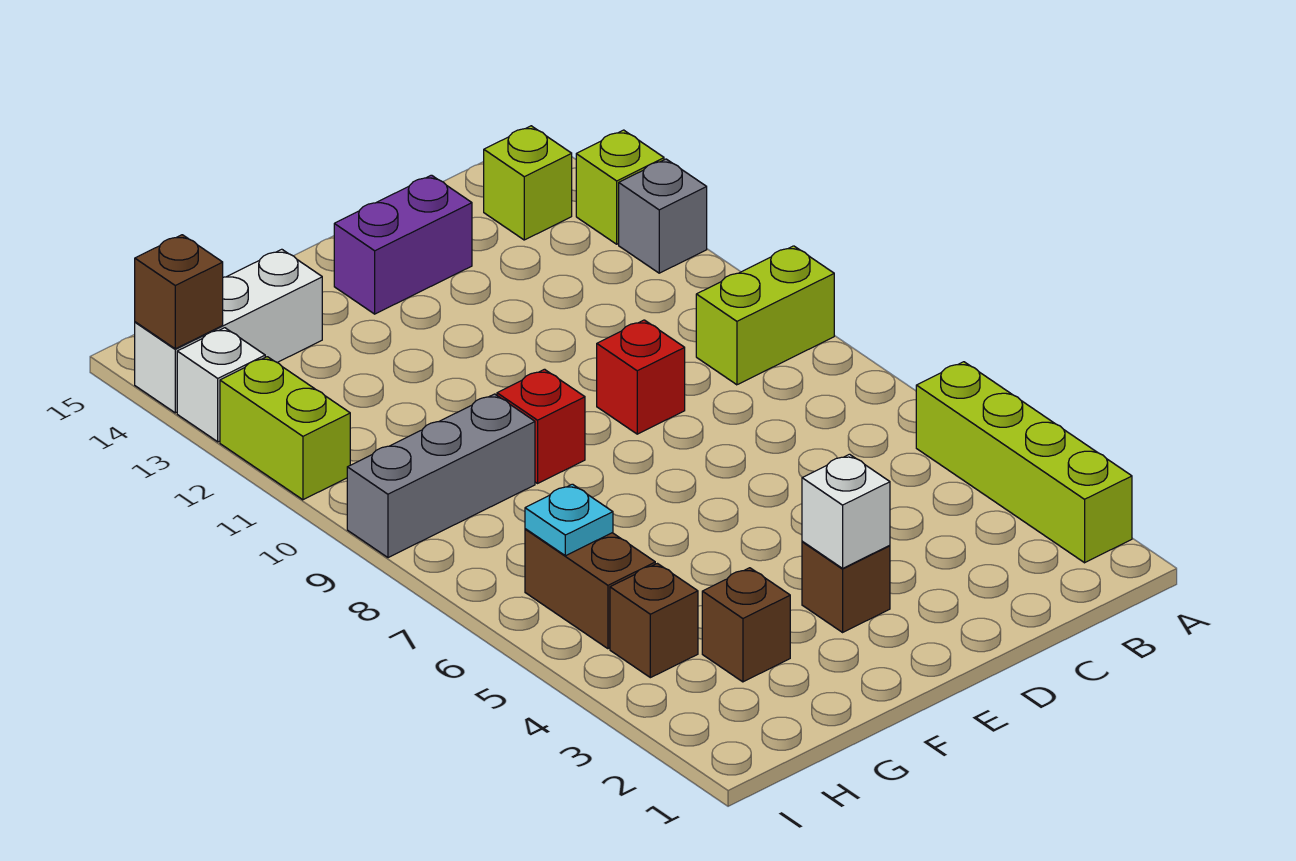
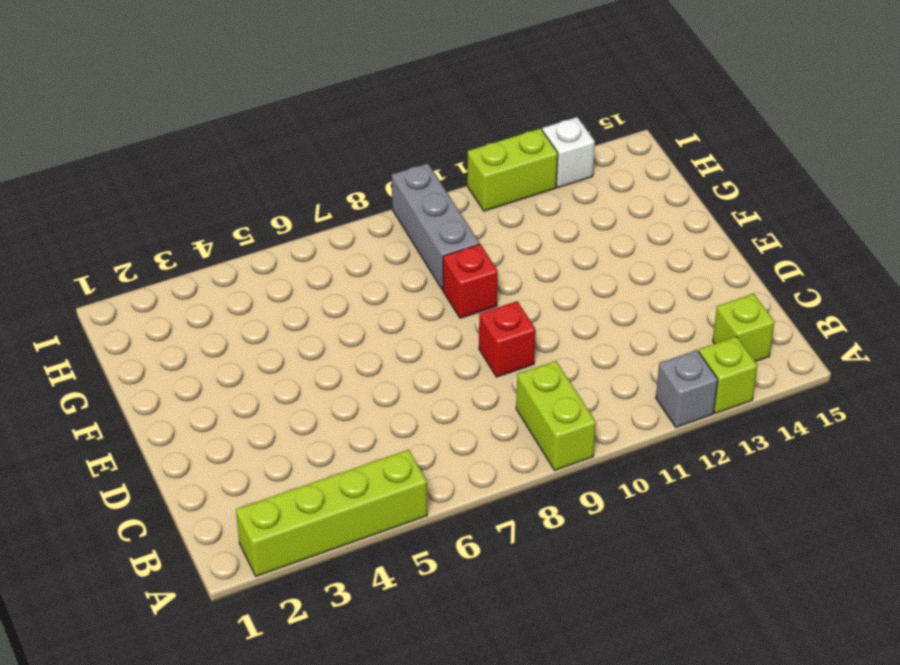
none -> purple brick D14:E14 level 1
none -> brown brick E3 level 1
none -> brown brick G3 level 1

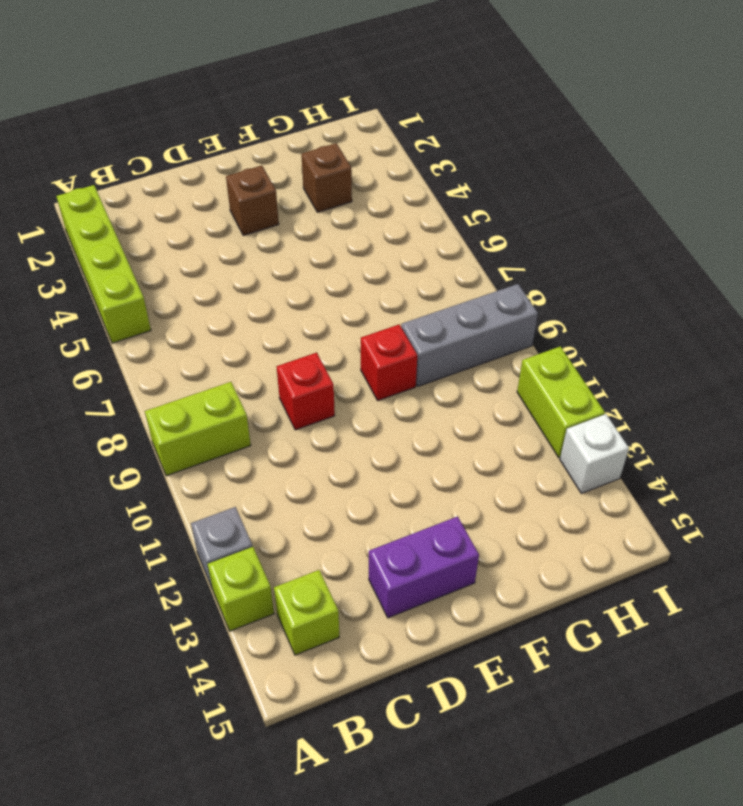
none -> white brick G14:I14 level 1
none -> brown brick H4 level 1
none -> brown brick H5:H6 level 1

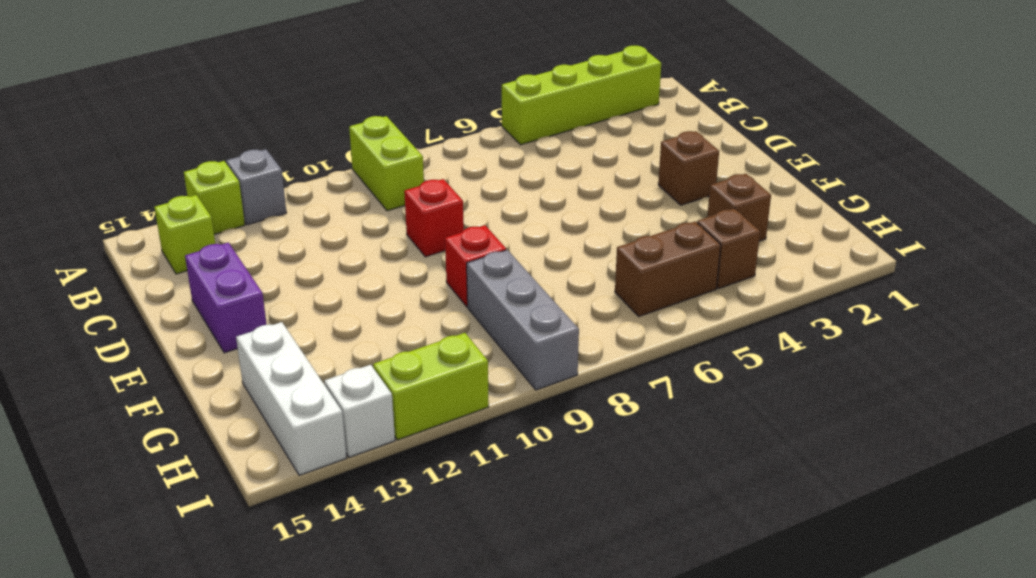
none -> white brick E3 level 2
none -> cyan plate H6 level 2
none -> brown brick I14 level 2

